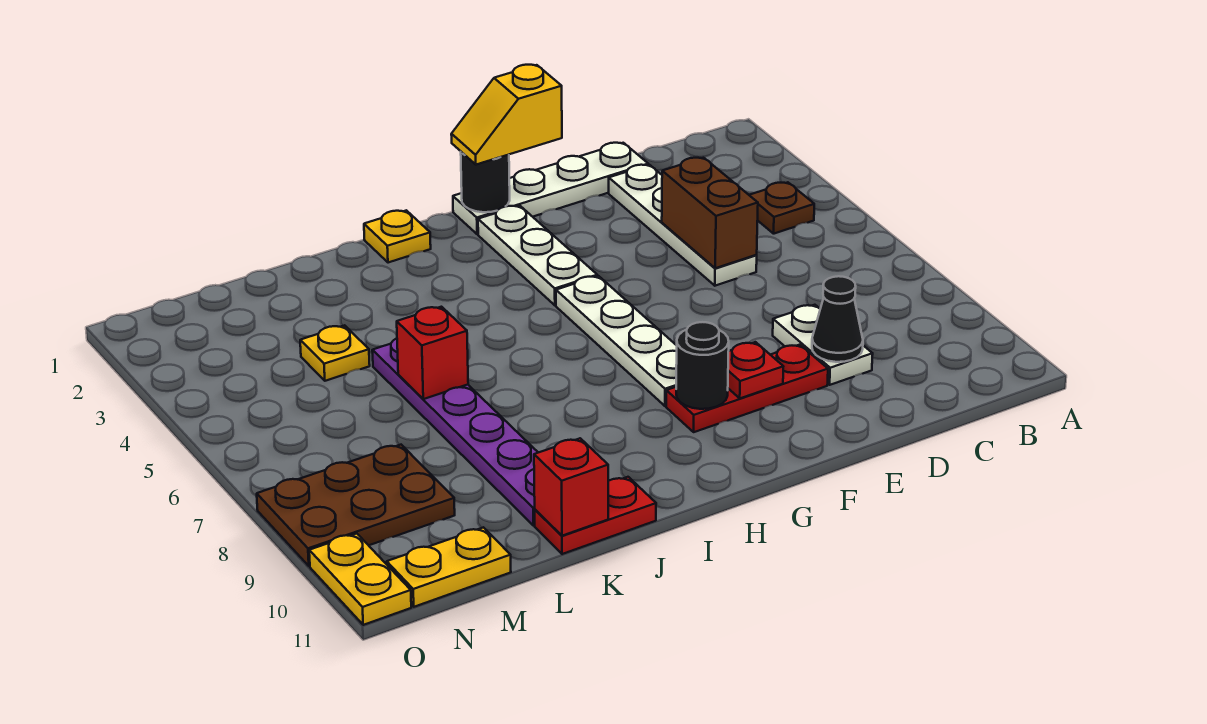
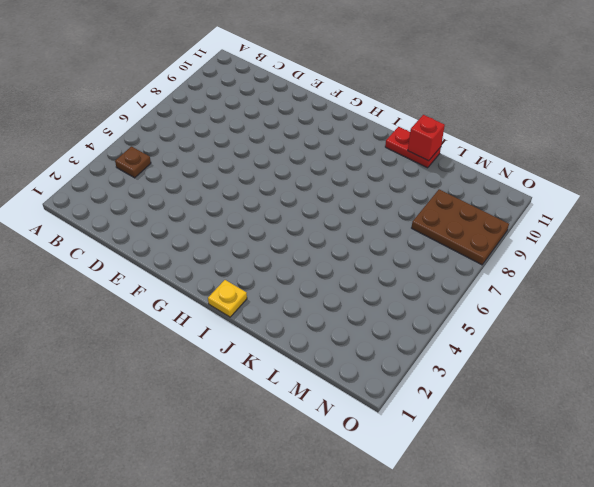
none -> white plate D1:G1 level 1
none -> white plate D2:D5 level 1
none -> white plate D8:D9 level 1

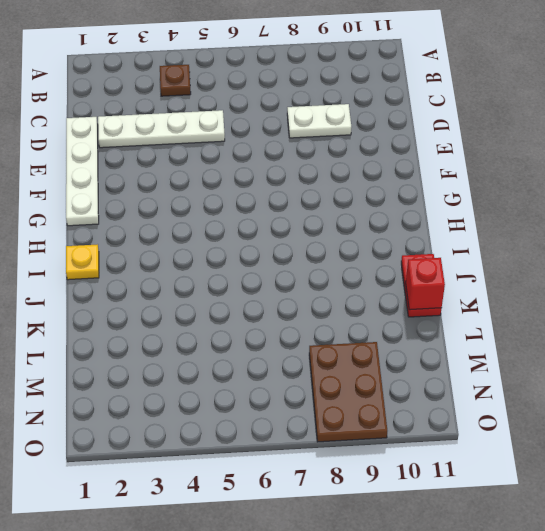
none -> red plate E9:G9 level 1
none -> white plate G2:G4 level 1
none -> white plate G5:G8 level 1

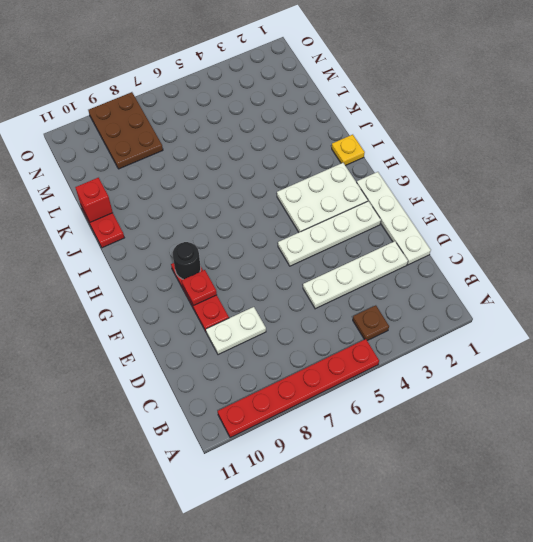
red plate A5:A10 level 1 -> none
white plate F2:F5 level 1 -> white plate G5:G8 level 1
white plate G2:H4 level 1 -> white plate G2:G4 level 1
none -> purple plate K5:K10 level 1
none -> yellow plate L4 level 1
none -> yellow plate M11:N11 level 1

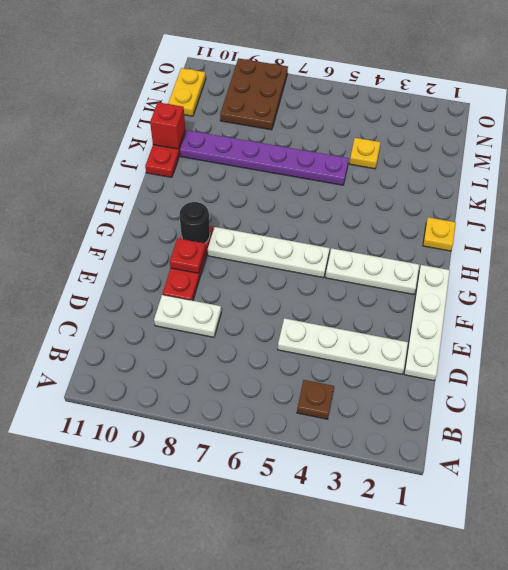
none -> yellow plate O10:O11 level 1
none -> brown brick D4:D5 level 2
none -> black cone D9 level 2

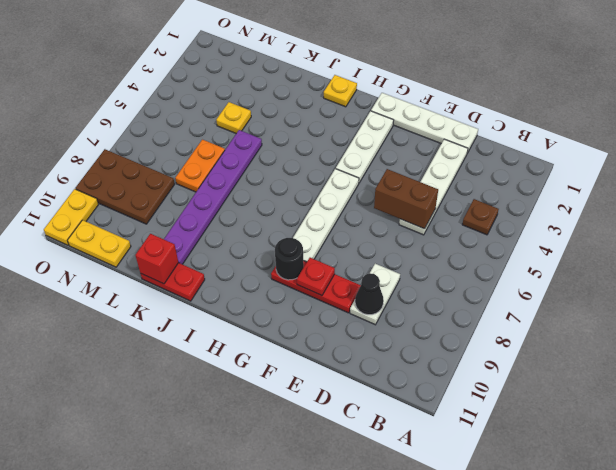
brown brick D5:E5 level 2 -> brown brick D4:D5 level 2
orange plate L6:L7 level 1 -> none
none -> black round brick G1 level 2
none -> red brick K6 level 2
none -> yellow slope F1:G1 level 3 top F

